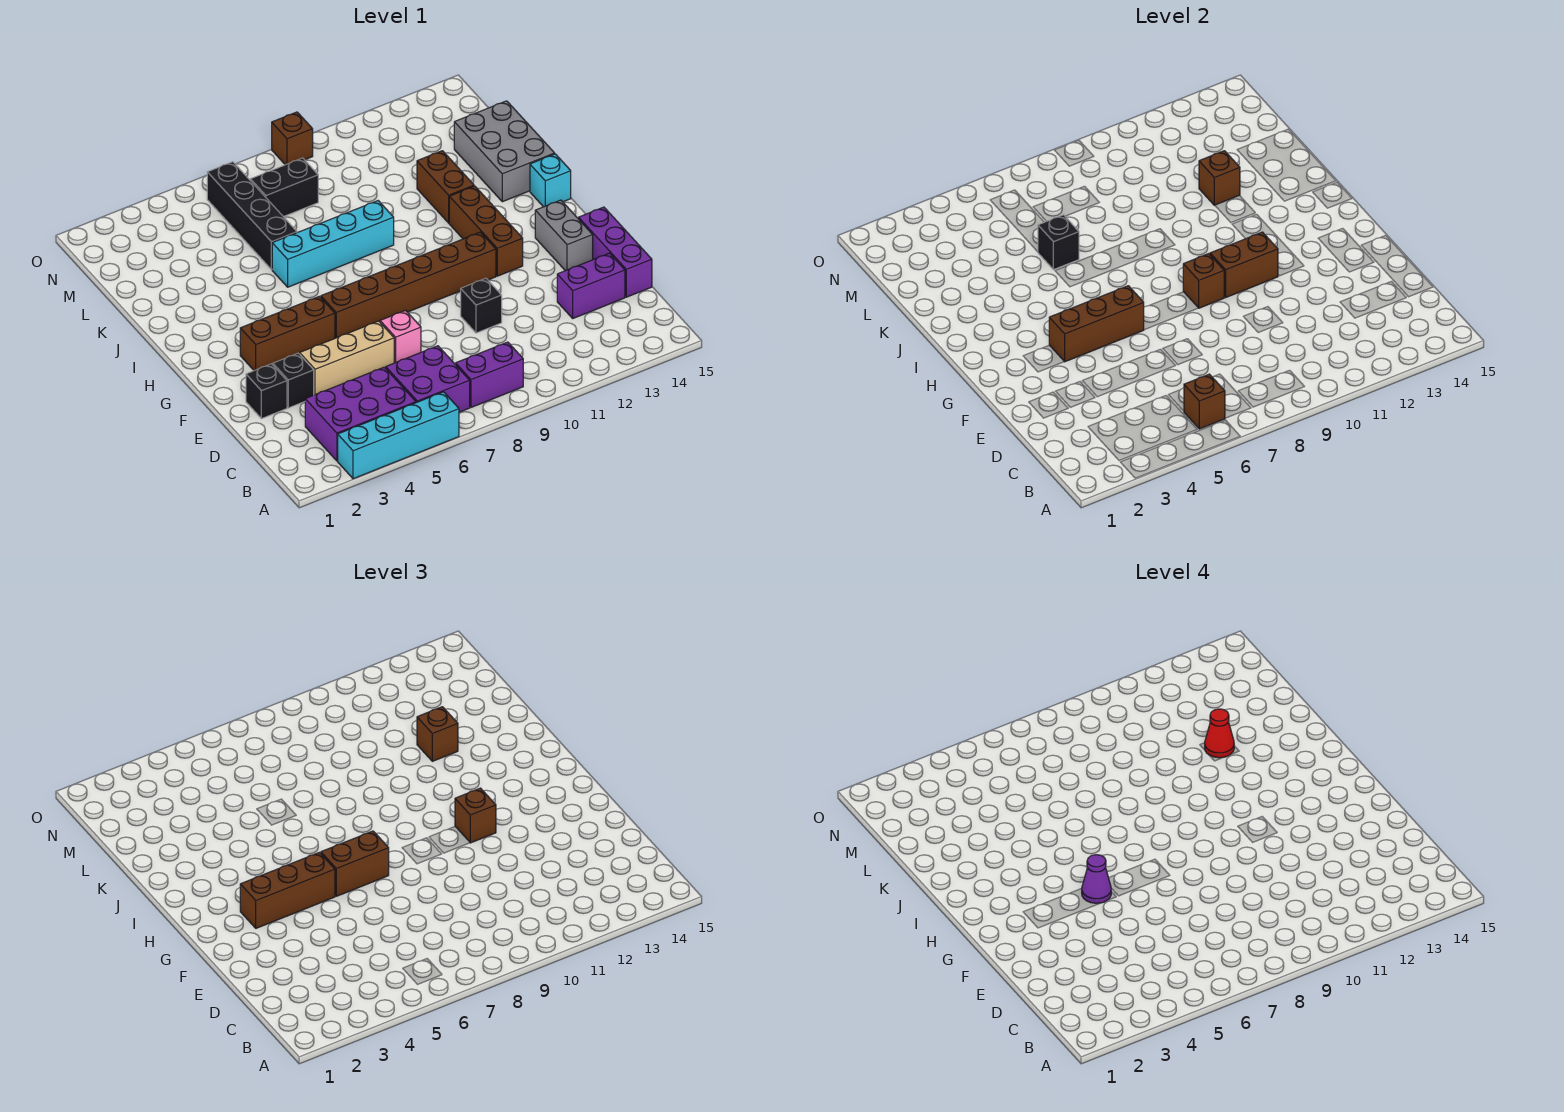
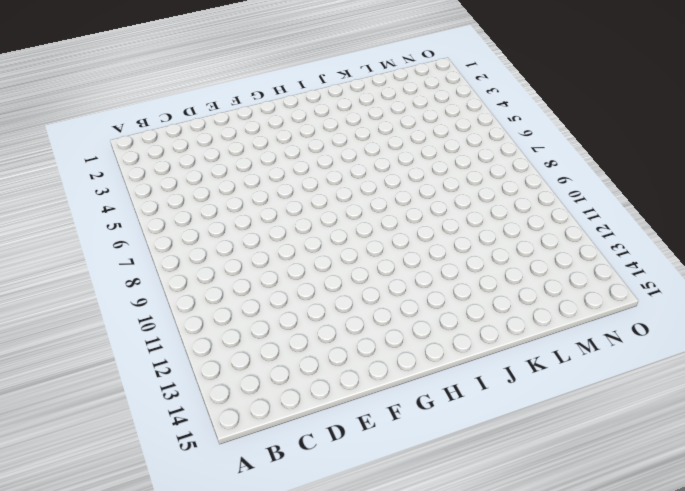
none -> cyan brick A3:A6 level 1
none -> purple brick B3:C5 level 1
none -> purple brick B6:C7 level 1
none -> purple brick B8:B9 level 1

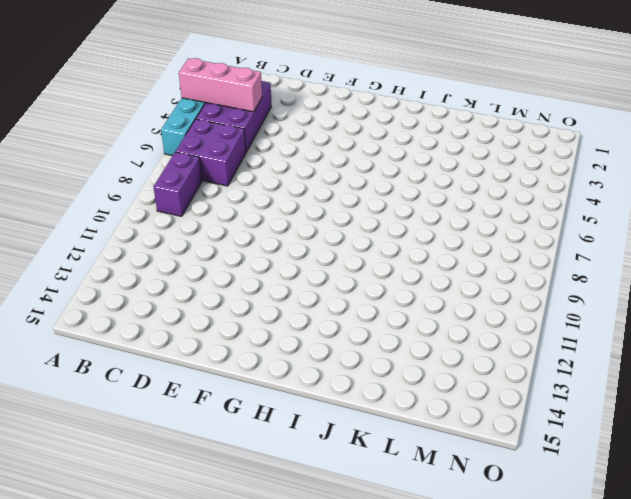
pink brick A4:C4 level 2 -> none
none -> purple brick D13:D14 level 1
none -> purple brick D15:F15 level 1
none -> black brick E2 level 1
none -> black brick E3 level 1

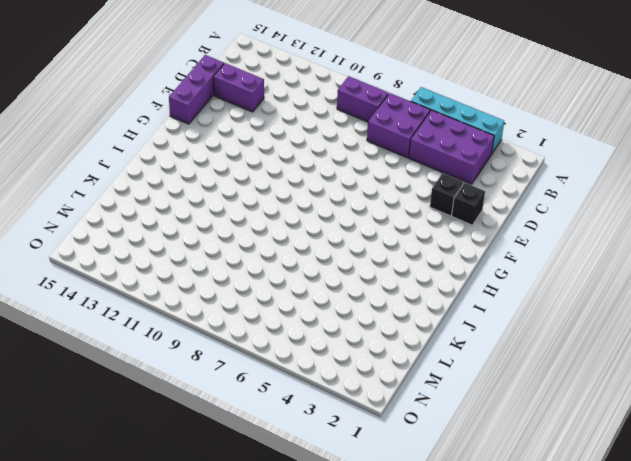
none -> tan brick E4:E6 level 1
none -> pink brick E7 level 1
none -> black brick E10 level 1
none -> grey brick F14:G14 level 1

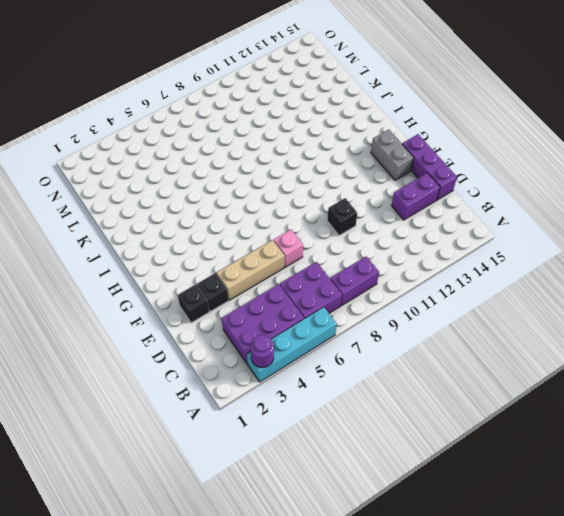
purple round brick A3 level 2 -> none
none -> brown brick G3:G5 level 1
none -> brown brick G6:G11 level 1
none -> brown brick G12:I12 level 1
none -> cyan brick I15 level 1

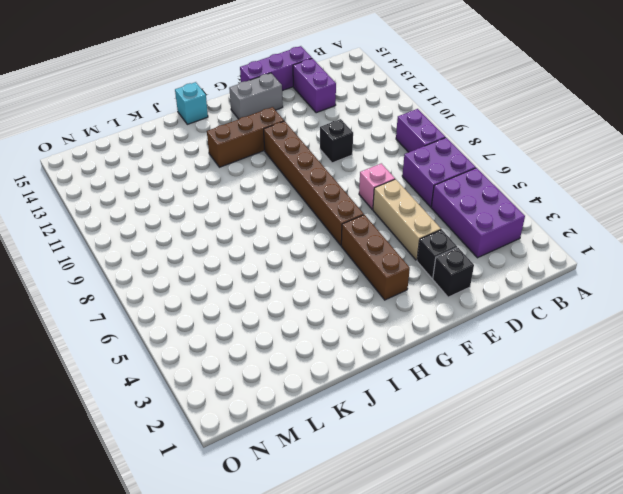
none -> cyan brick A3:A6 level 1
none -> cyan brick J6:J9 level 1
none -> brown brick J12:K12 level 1
none -> grey brick J14:L15 level 1

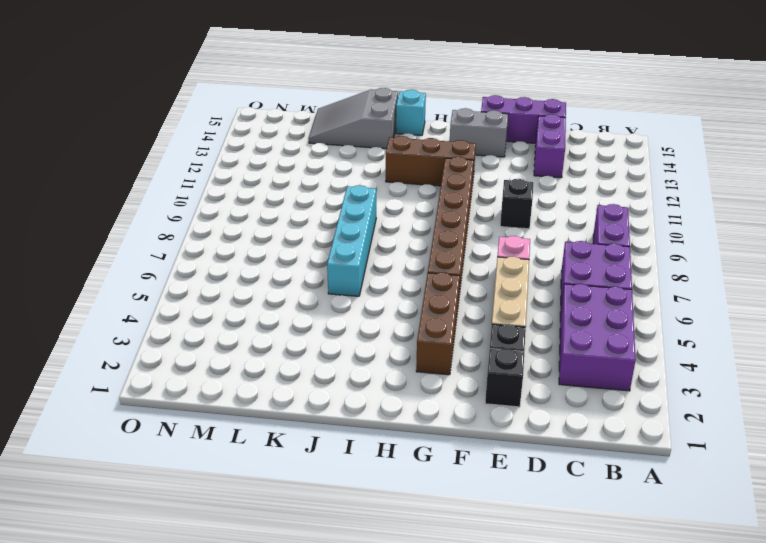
grey slope J14:L15 level 1 top J -> grey brick J14:L15 level 1
none -> cyan brick A3:A6 level 1
none -> brown brick J12:K12 level 1
none -> black brick K6:N6 level 1
none -> black brick M7:M8 level 1

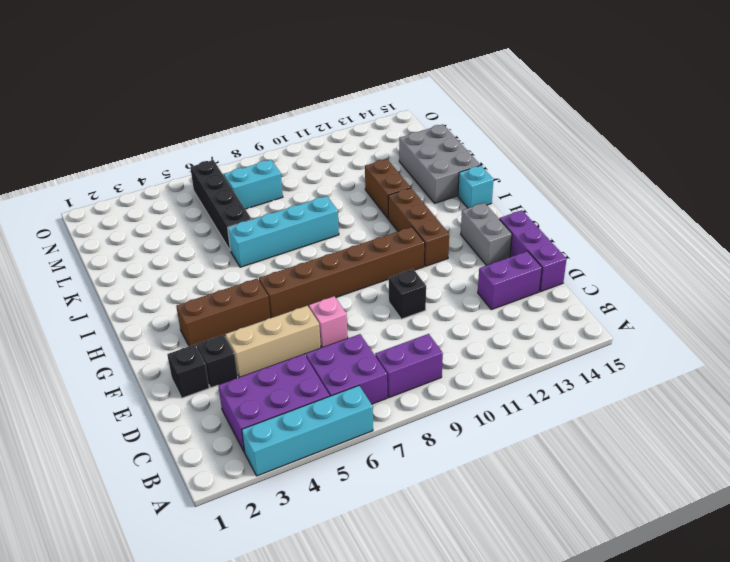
cyan brick M7:M8 level 1 -> black brick M7:M8 level 1
none -> brown brick O9 level 1
none -> brown brick B6 level 2
none -> brown brick G4:G6 level 2
none -> brown brick G9 level 2

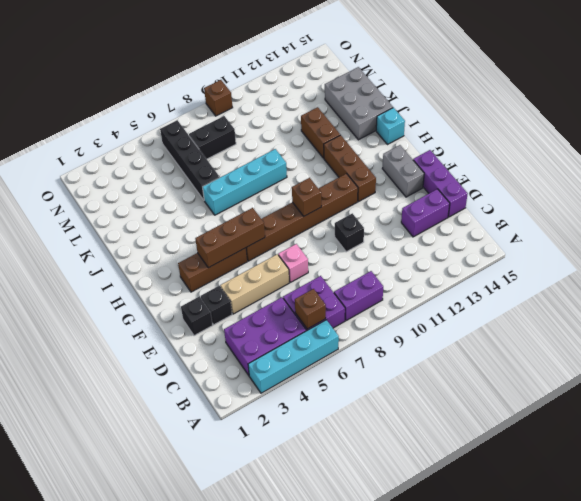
none -> brown brick G10:G11 level 2
none -> black brick K6 level 2
none -> brown brick K12 level 2
none -> brown brick G3:G5 level 3

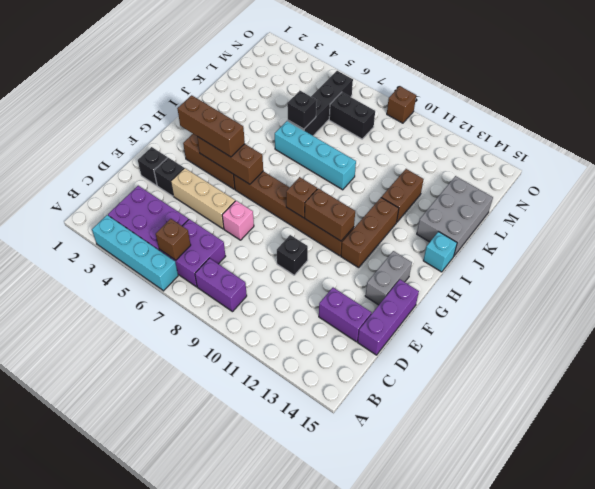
none -> brown brick K12 level 2
none -> brown brick G6:G7 level 3
none -> brown brick G11 level 3
none -> brown brick K12 level 3

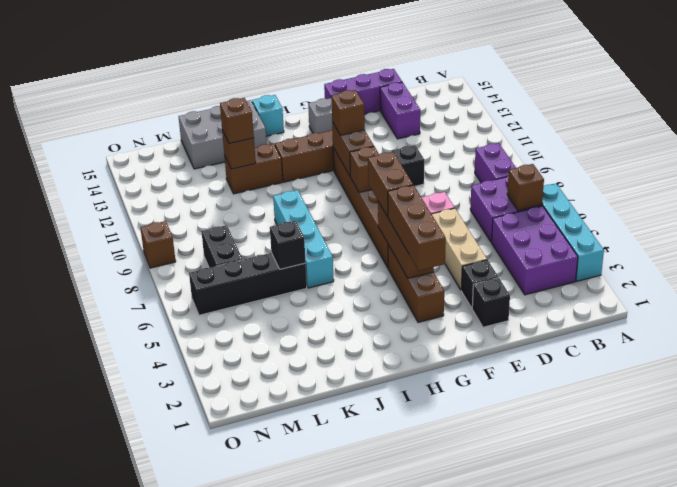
none -> purple cone G5 level 4
none -> red cone K12 level 4

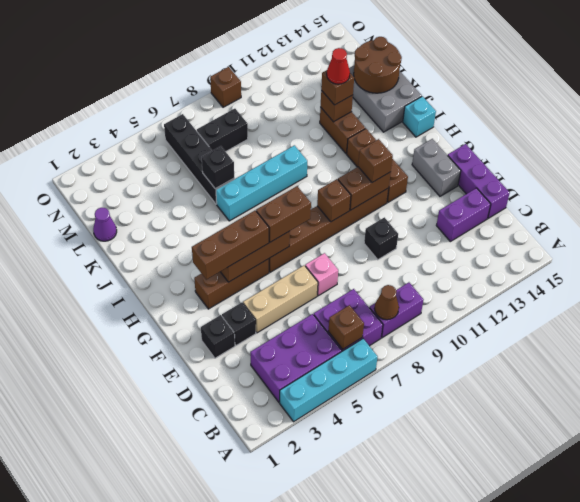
brown cone B8 level 2 -> none
brown round brick K14:L15 level 2 -> none
purple cone L1 level 1 -> purple cone G5 level 4

